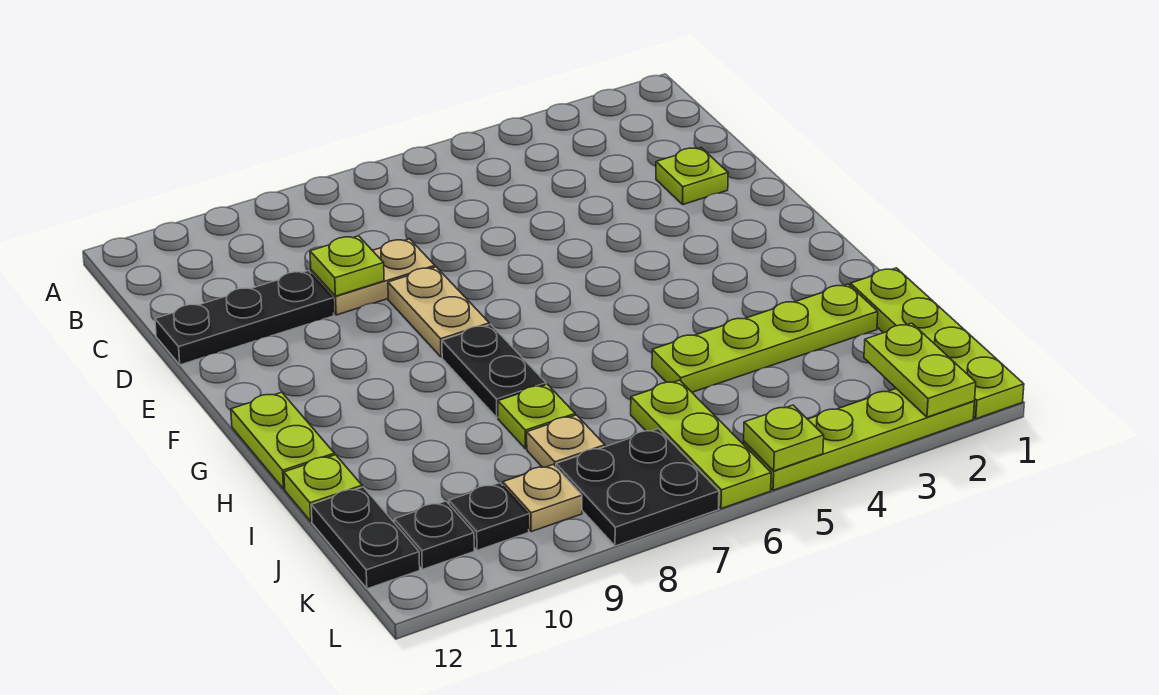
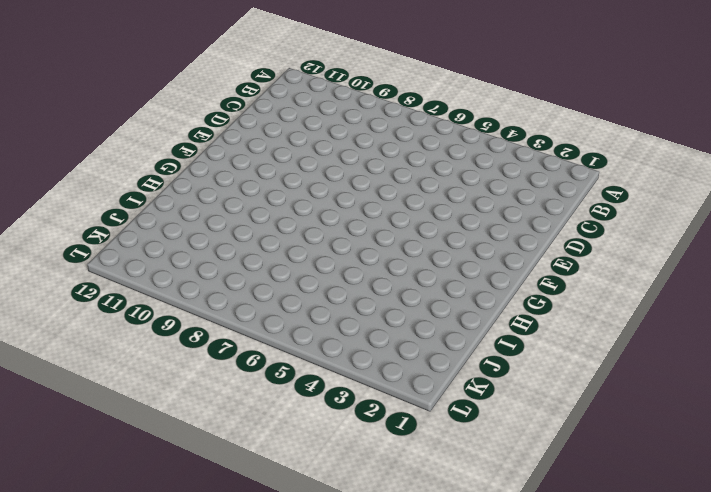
none -> lime plate D2 level 1
none -> tan plate D8:D9 level 1
none -> black plate D10:D12 level 1

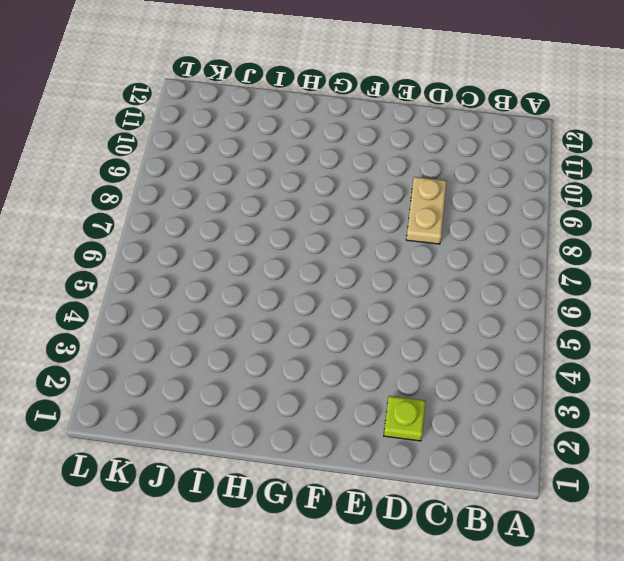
none -> black plate D10:D12 level 1
none -> tan plate E8:F8 level 1
none -> black plate G8:H8 level 1

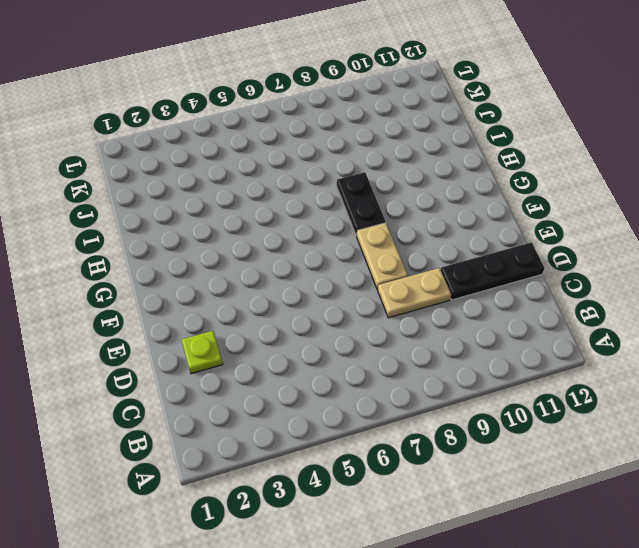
none -> lime plate G12:H12 level 1
none -> lime plate I1:L1 level 1
none -> lime plate I2:I5 level 1

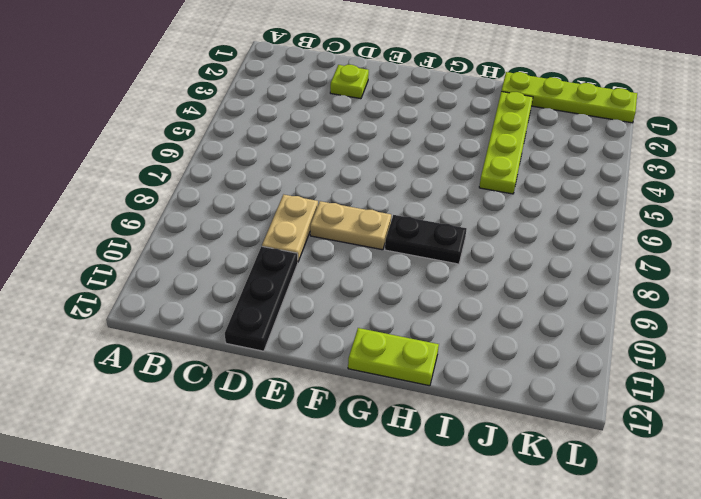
none -> lime plate I8 level 1
none -> lime plate I12 level 1
none -> lime plate J6:L6 level 1

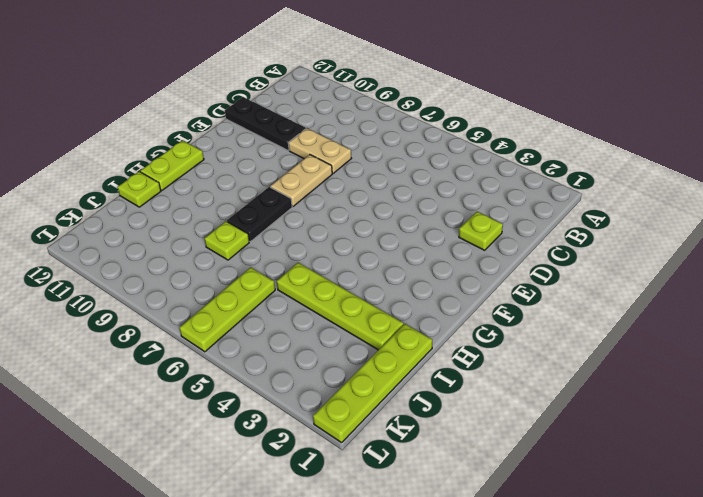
none -> tan plate J8 level 1
none -> black plate J12:K12 level 1
none -> black plate K7:L8 level 1

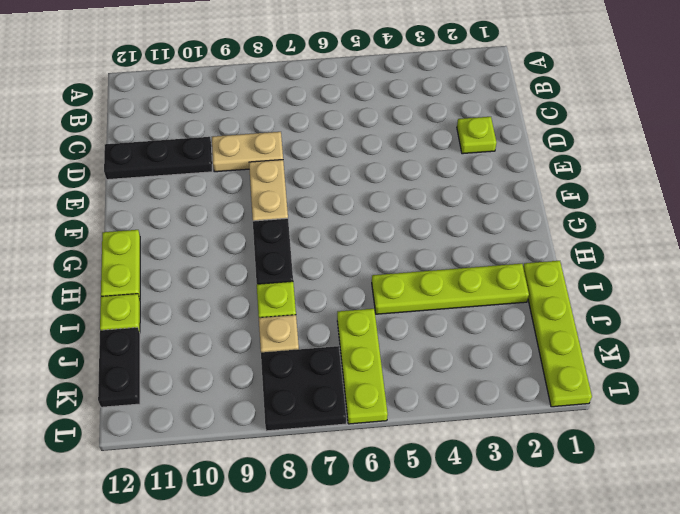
none -> tan plate K9 level 1
none -> black plate K10 level 1
none -> black plate K11 level 1

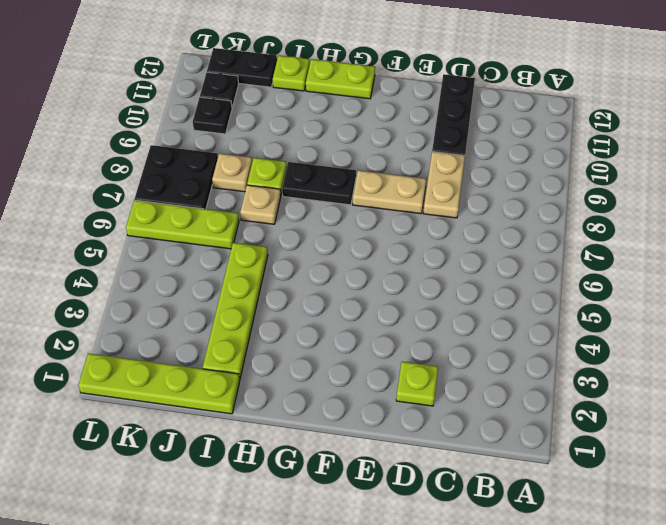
tan plate I7 level 1 -> tan plate K9 level 1
none -> lime plate L2:L5 level 1
none -> lime plate D9 level 2
none -> lime plate K2:L2 level 2

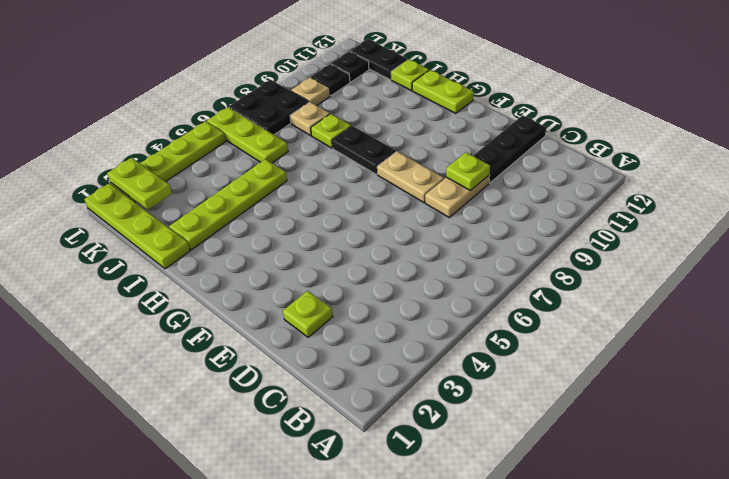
none -> lime plate L5 level 2

